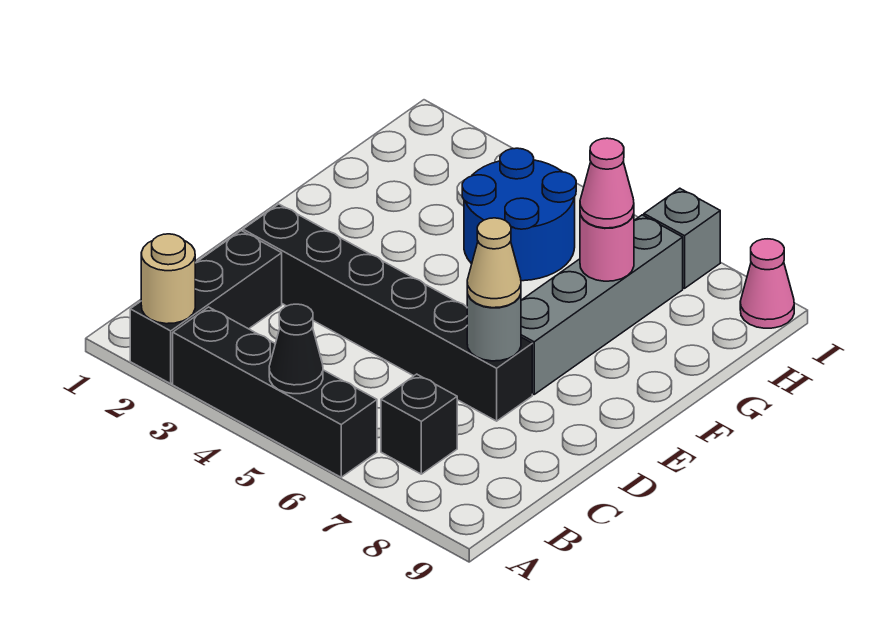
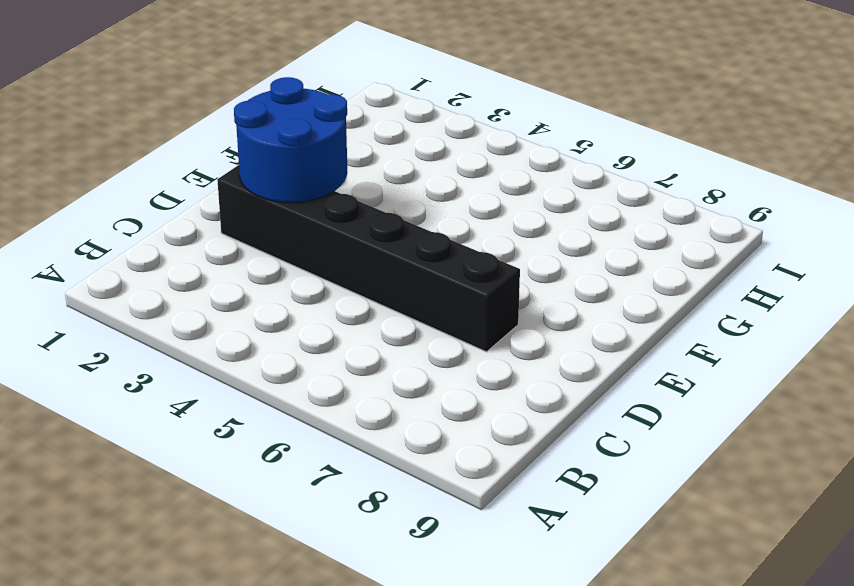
blue round brick D2:E3 level 2 -> blue round brick G4:H5 level 1
none -> black brick A2:C2 level 1
none -> black brick A3:A6 level 1
none -> black brick B7 level 1

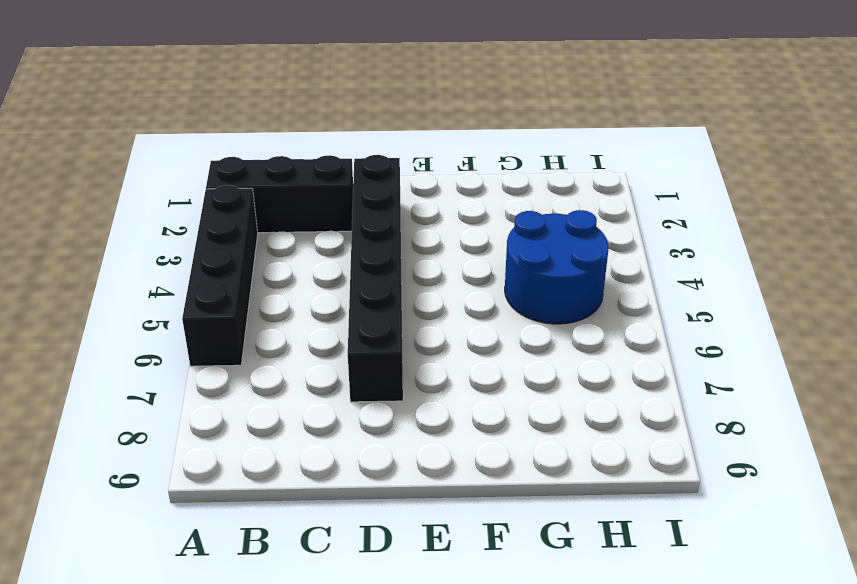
none -> black brick B7 level 1
none -> grey brick E7:H7 level 1
none -> grey brick I7 level 1

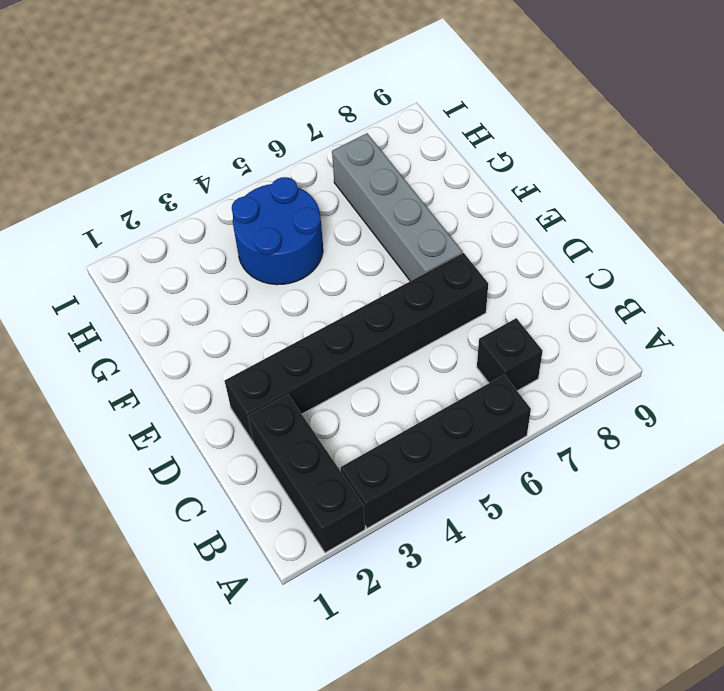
none -> grey brick I7 level 1
none -> pink cone I9 level 1
none -> tan round brick A2 level 2

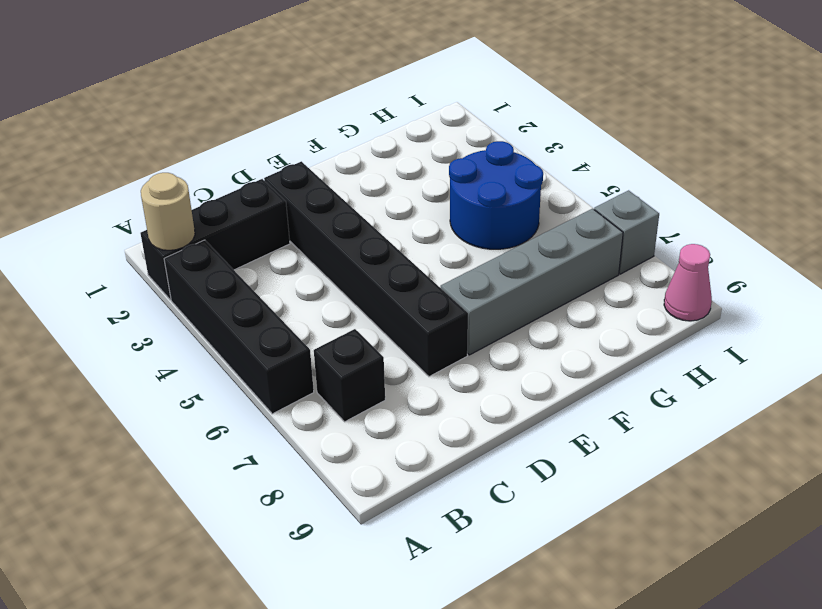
none -> black cone A5 level 2
none -> grey round brick D7 level 2
none -> pink round brick G7 level 2

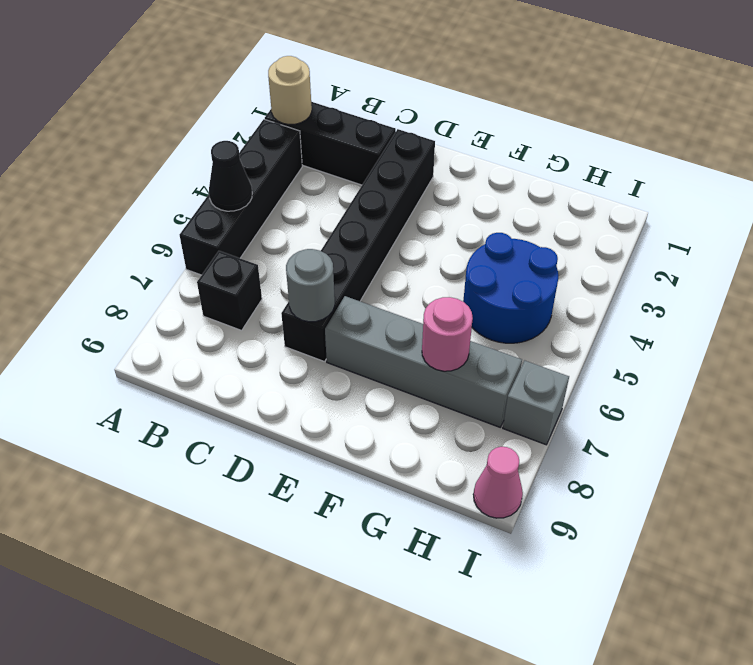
none -> tan cone D7 level 3
none -> pink cone G7 level 3

